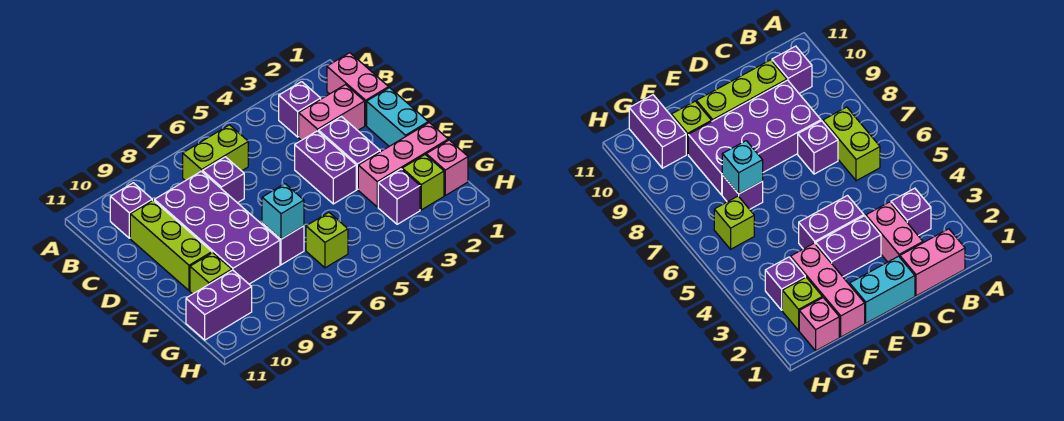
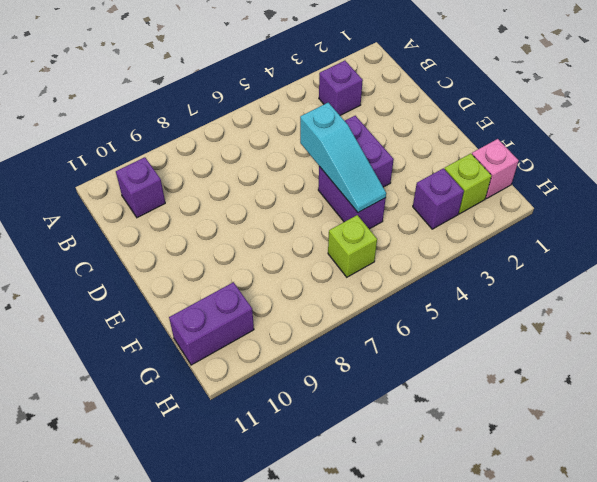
cyan slope D5:F5 level 2 top D -> none
purple brick E5:F5 level 1 -> purple brick D3:E3 level 1
none -> pink brick B1:C1 level 1
none -> lime brick B6:B7 level 1
none -> pink brick C2:C3 level 1

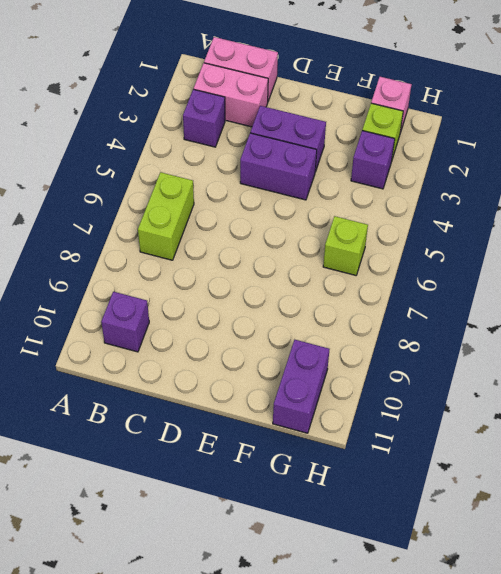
pink brick B2:C2 level 1 -> pink brick C2:C3 level 1
none -> purple brick C7 level 1
none -> purple brick C8:F9 level 1
none -> lime brick C10:E10 level 1

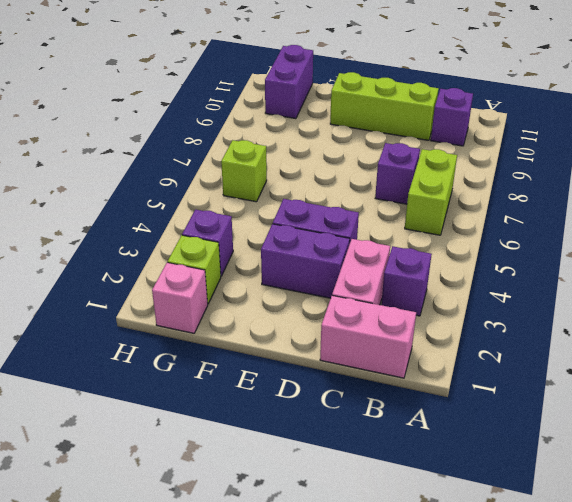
none -> purple brick C8:F9 level 1
none -> cyan brick D1:E1 level 1
none -> pink brick F1:F3 level 1

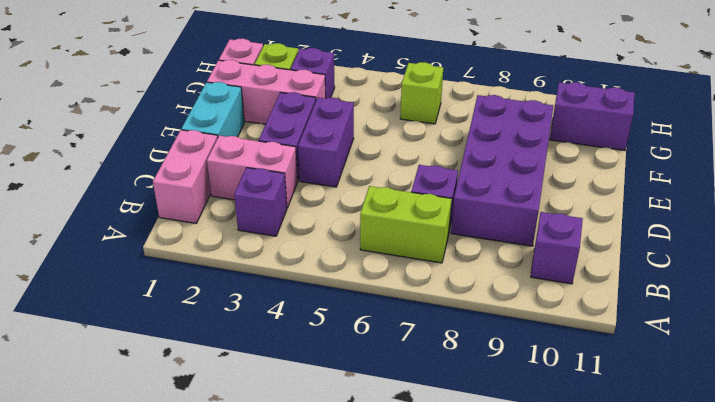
none -> lime brick C10:E10 level 1
none -> purple brick F7 level 1
none -> lime brick F10 level 1

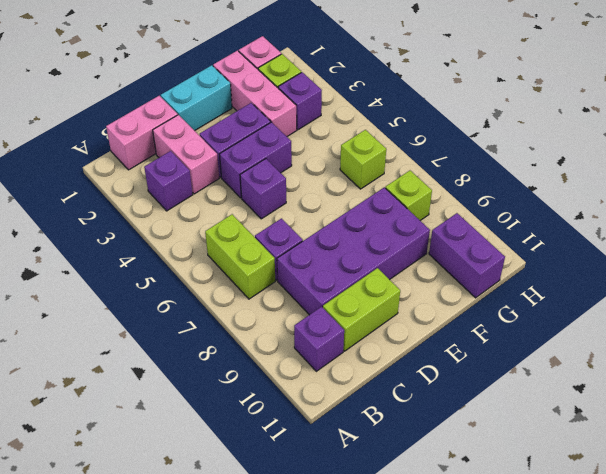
lime brick C10:D10 level 1 -> lime brick C10:E10 level 1
purple brick D5 level 1 -> purple brick F7 level 1
lime brick G8 level 1 -> lime brick F10 level 1
none -> cyan brick F7 level 2

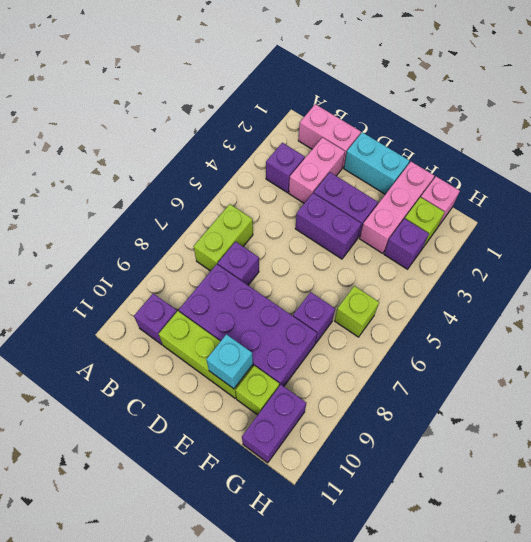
cyan brick E10 level 2 -> cyan brick F7 level 2

